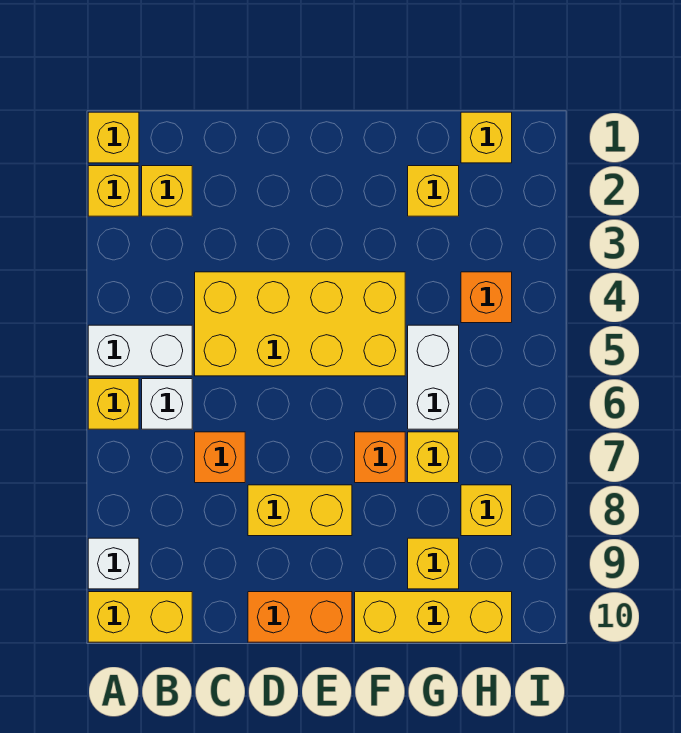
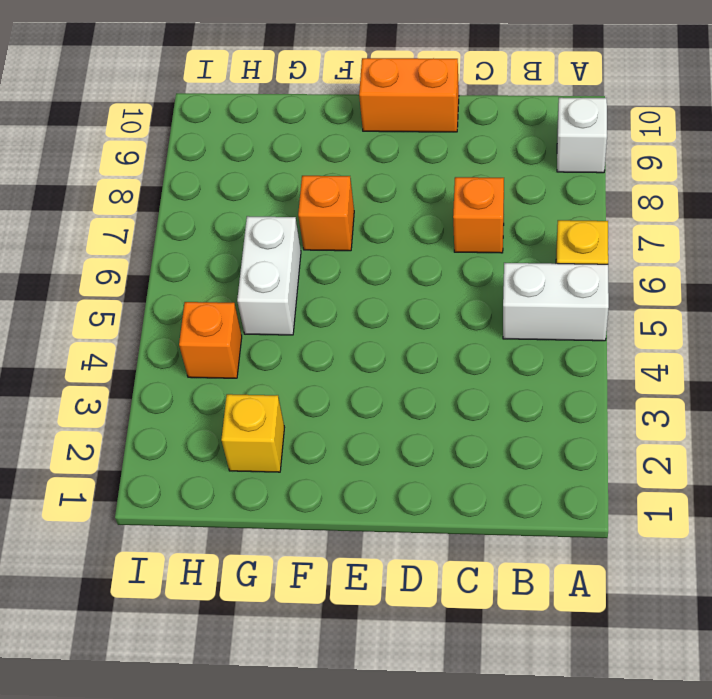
none -> yellow brick A1 level 1
none -> yellow brick A2 level 1
none -> yellow brick A10:B10 level 1

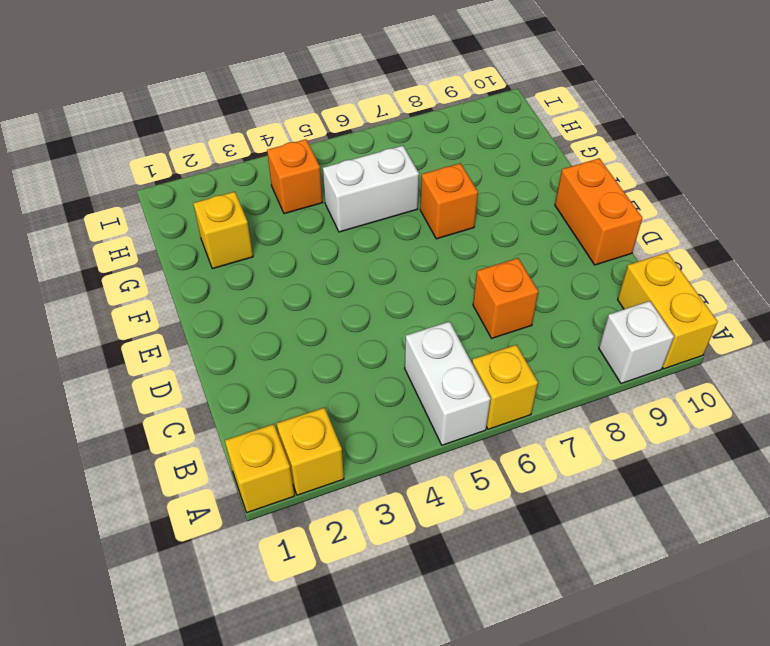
none -> yellow brick B2 level 1
none -> white brick B6 level 1
none -> yellow brick C4:F5 level 1

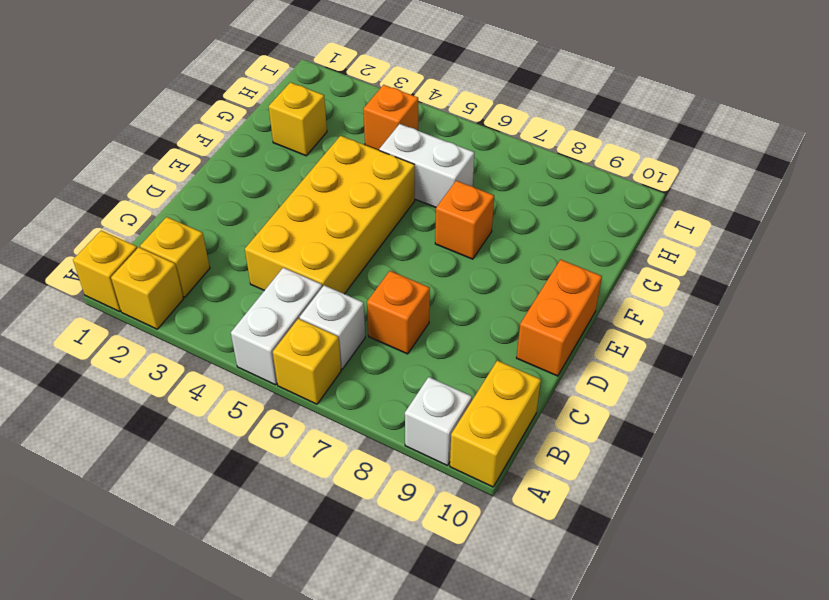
none -> yellow brick D8:E8 level 1
none -> yellow brick F10:H10 level 1
none -> yellow brick G7 level 1

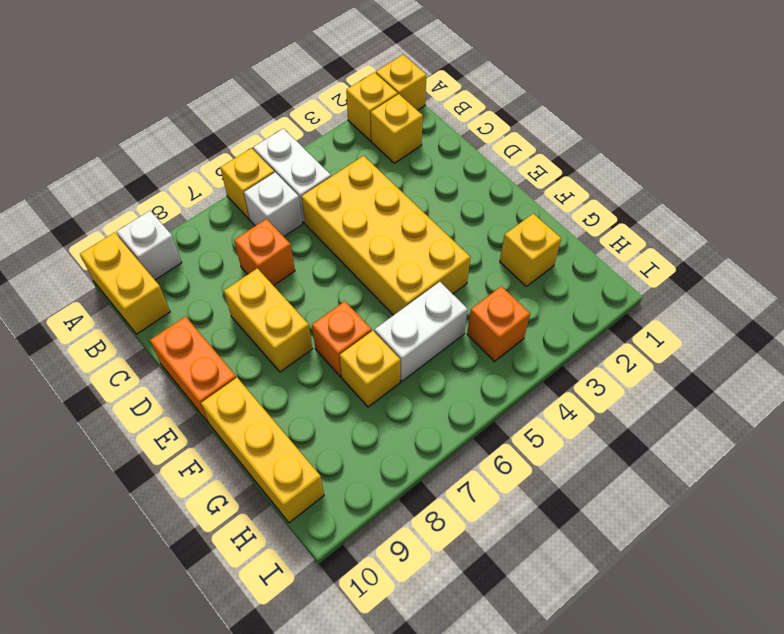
none -> yellow brick G9 level 1
none -> yellow brick H1 level 1
none -> yellow brick H8 level 1

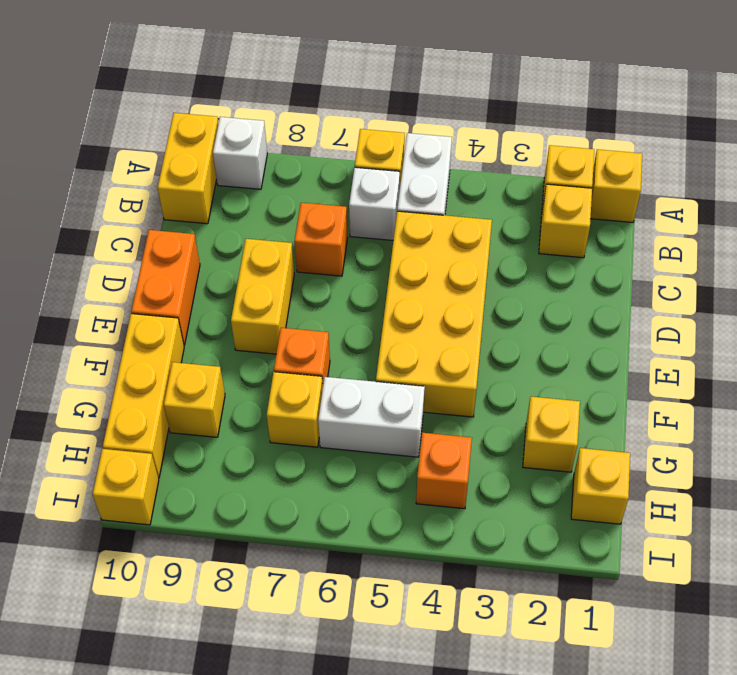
yellow brick I10 level 1 -> yellow brick H8 level 1

